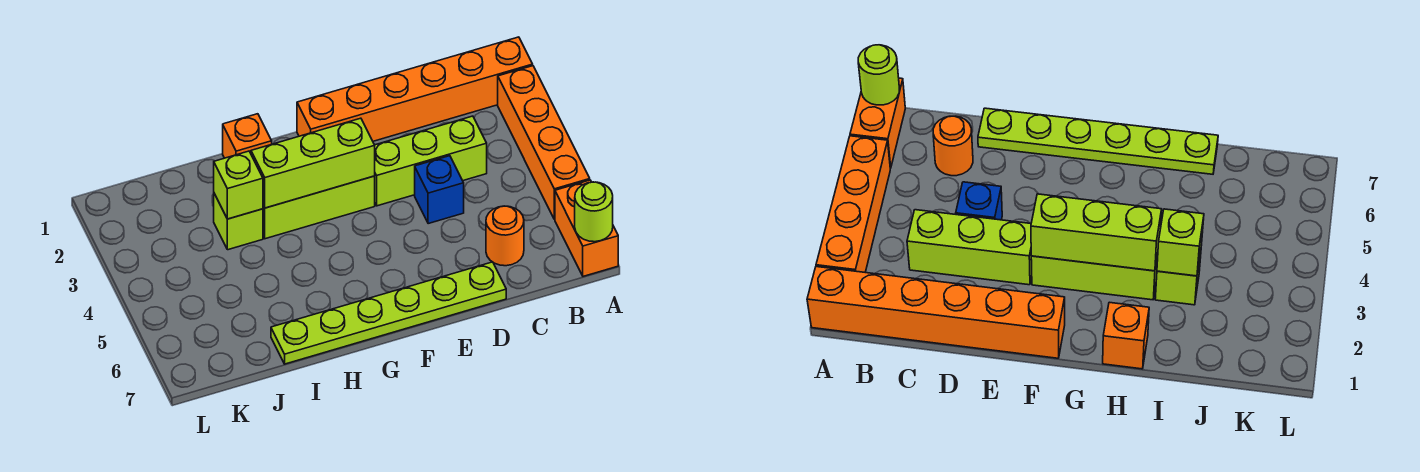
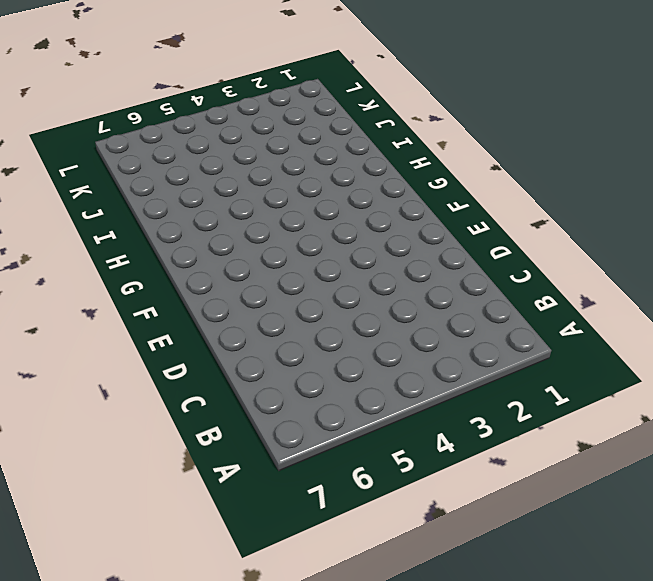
none -> orange brick A1:F1 level 1
none -> orange brick A2:A5 level 1
none -> orange brick A6:A7 level 1

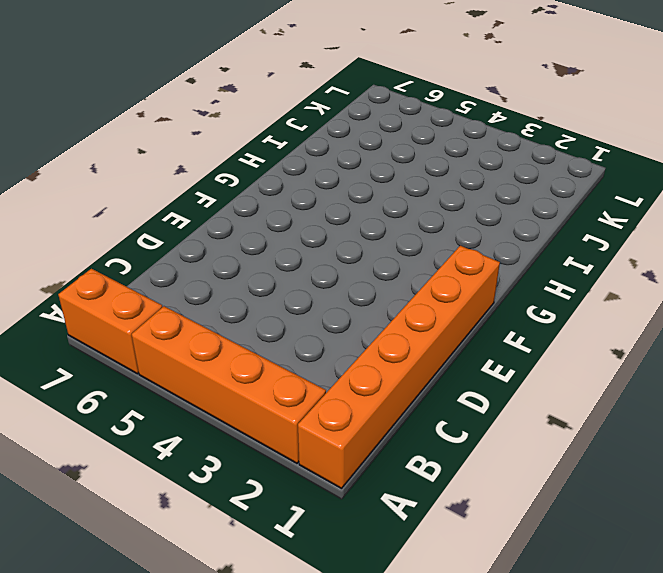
none -> lime brick C3:E3 level 1
none -> orange round brick C6 level 1
none -> blue brick D4 level 1

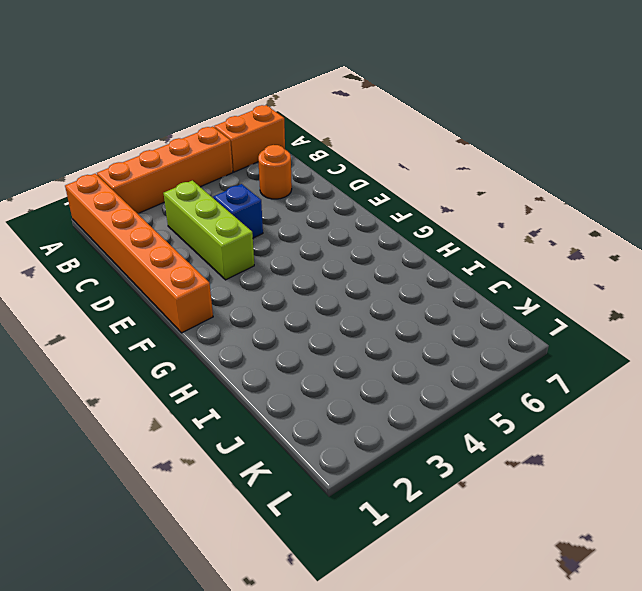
none -> lime plate D7:I7 level 1
none -> lime brick F3:H3 level 1
none -> orange brick H1 level 1

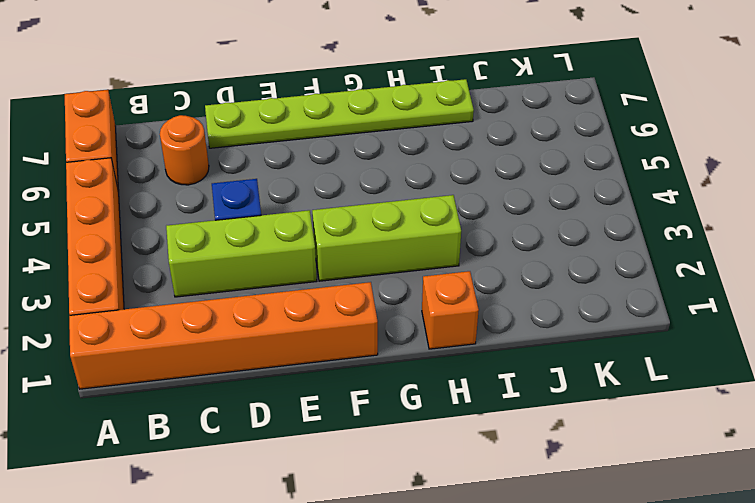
none -> lime brick I3 level 1
none -> lime round brick A7 level 2
none -> lime brick F3:H3 level 2

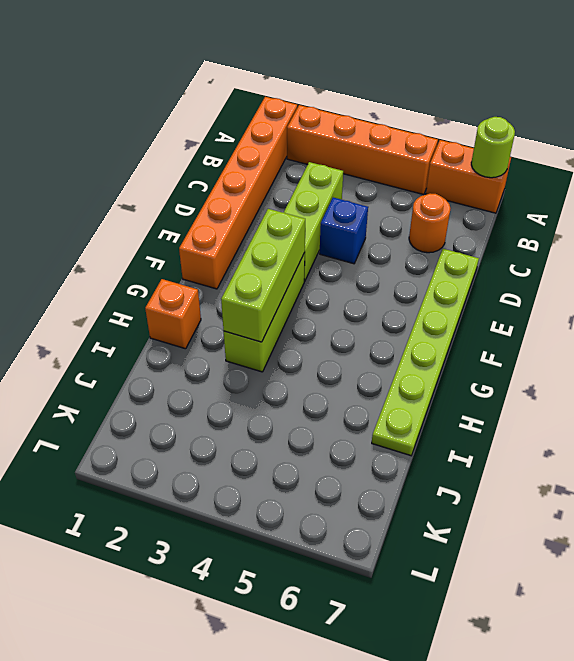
none -> lime brick I3 level 1
none -> lime brick I3 level 2

